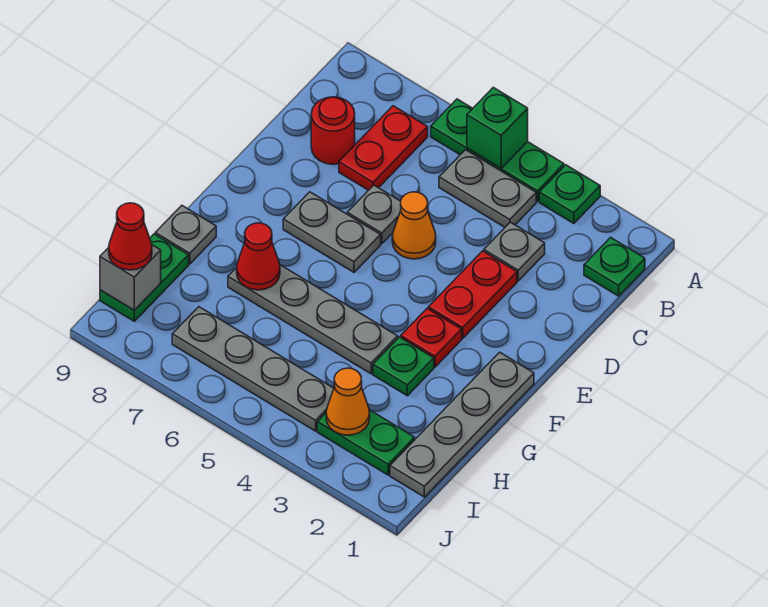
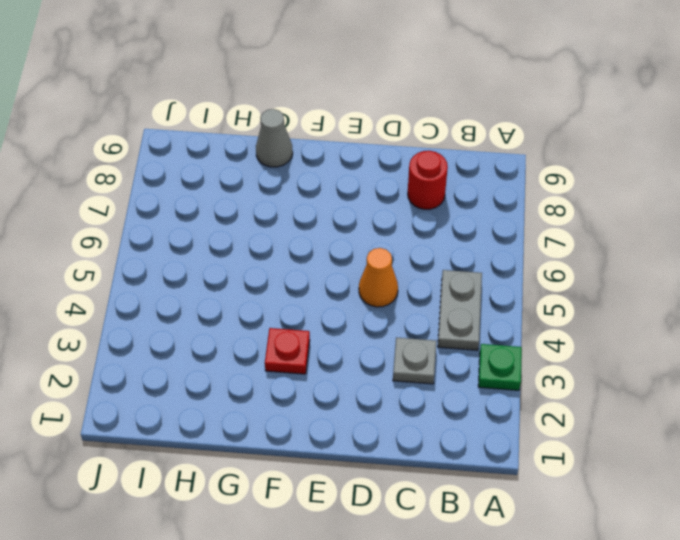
grey cone G9 level 1 -> grey plate G9 level 1
none -> green plate A4:A6 level 1
none -> green plate B1 level 1
none -> red plate B7:C7 level 1

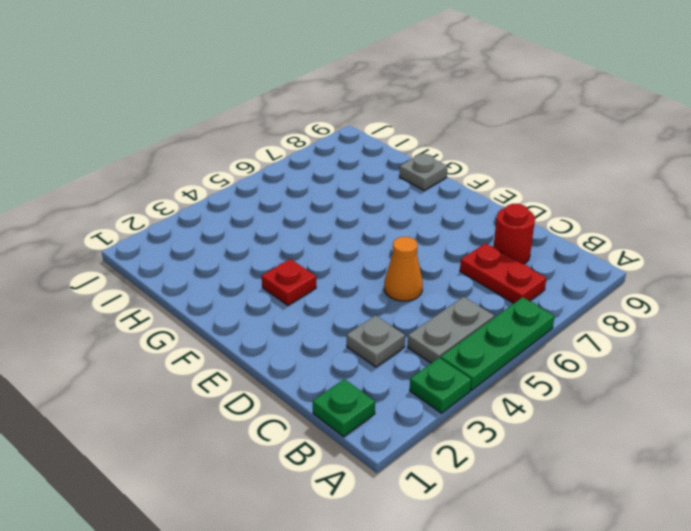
none -> red plate D3:E3 level 1
none -> grey plate D6 level 1
none -> grey plate E6:E7 level 1

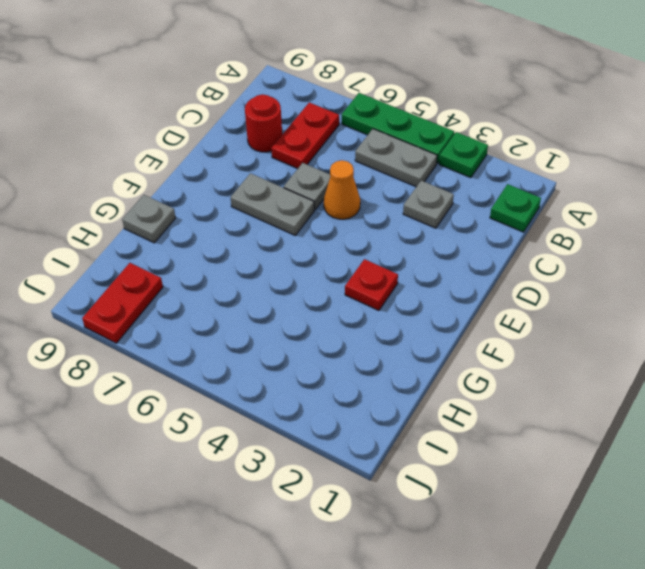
red plate I8:J8 level 1 -> red plate D3:E3 level 1
none -> grey plate F1:I1 level 1
none -> green plate G3 level 1
none -> grey plate G4:G7 level 1

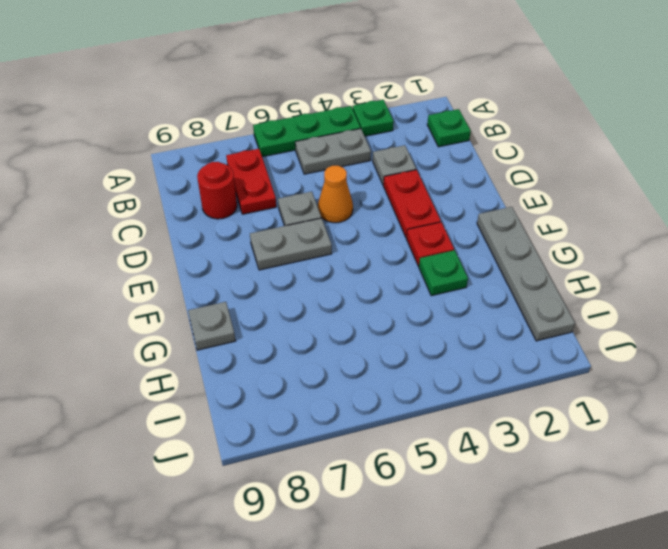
none -> grey plate G4:G7 level 1
none -> green plate H9:I9 level 1
none -> green plate I2:I3 level 1

